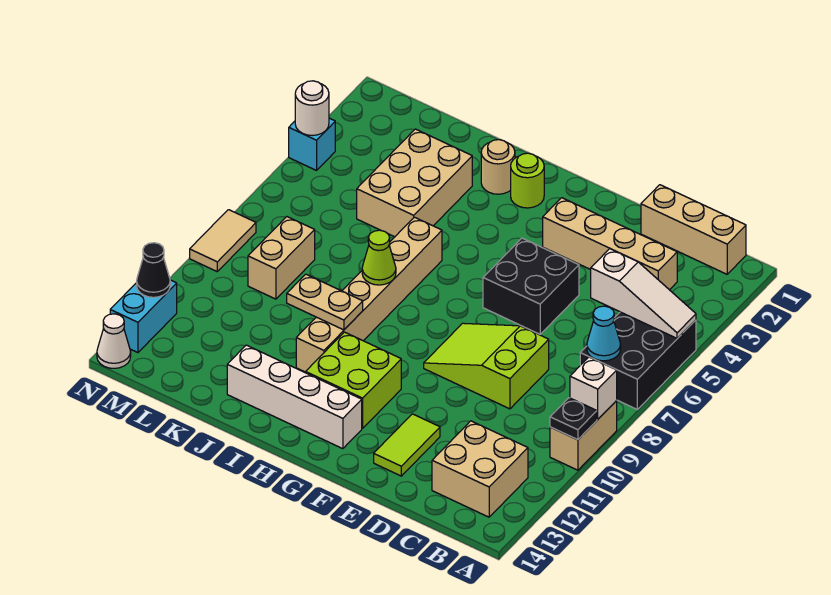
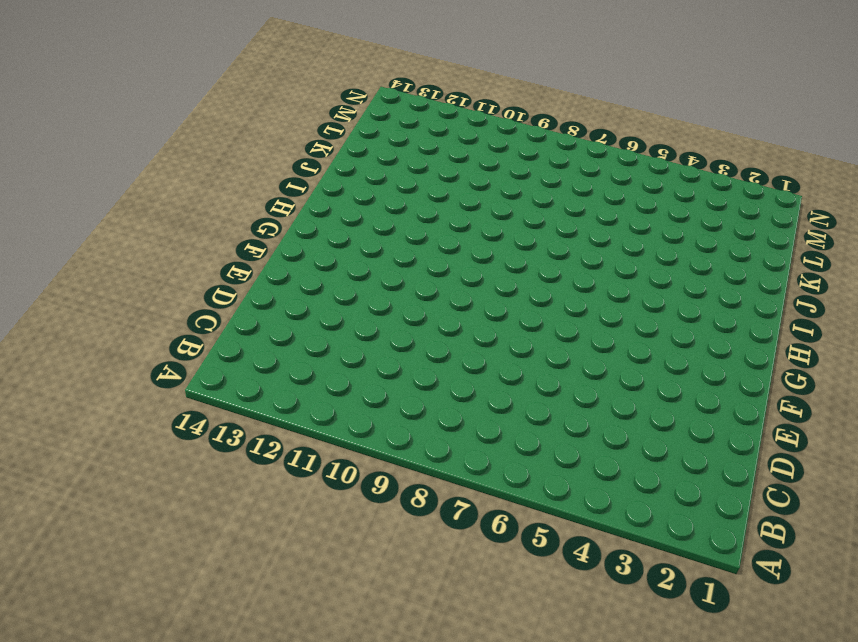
none -> black brick A5:B7 level 1
none -> tan brick A9:A10 level 1
none -> tan brick B1:D1 level 1

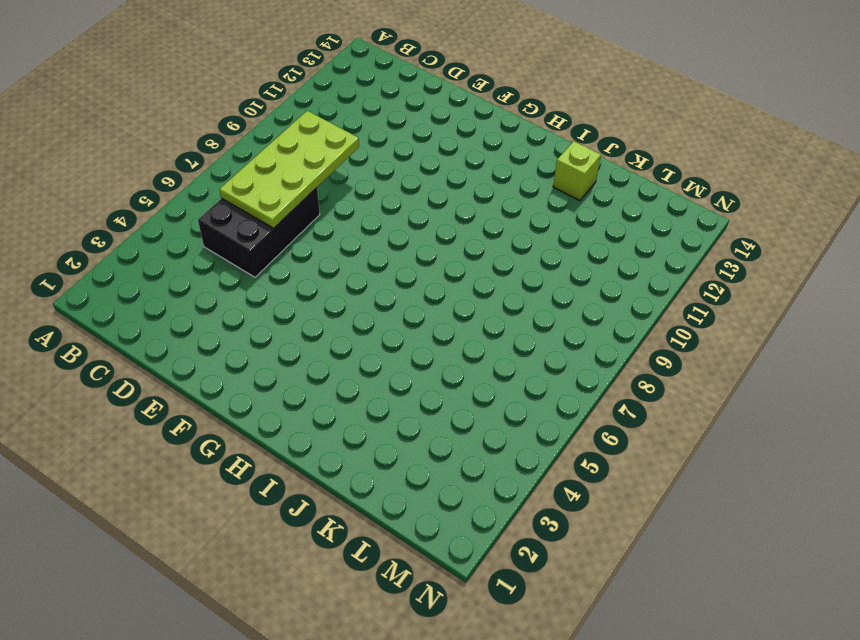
black brick C5:D7 level 1 -> black brick A5:B7 level 1
lime plate C6:D9 level 2 -> none
lime brick J13 level 1 -> white brick G13:J13 level 1
none -> tan brick A9:A10 level 1
none -> tan brick B1:D1 level 1
none -> tan brick B12:C13 level 1

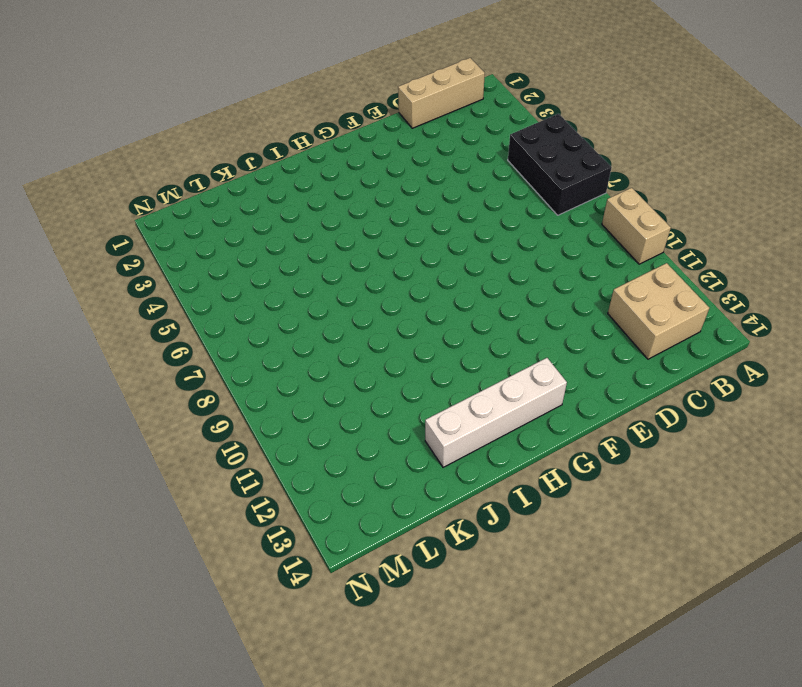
none -> tan brick C3:F3 level 1
none -> lime slope D8:F9 level 1 top D
none -> black brick E5:F6 level 1

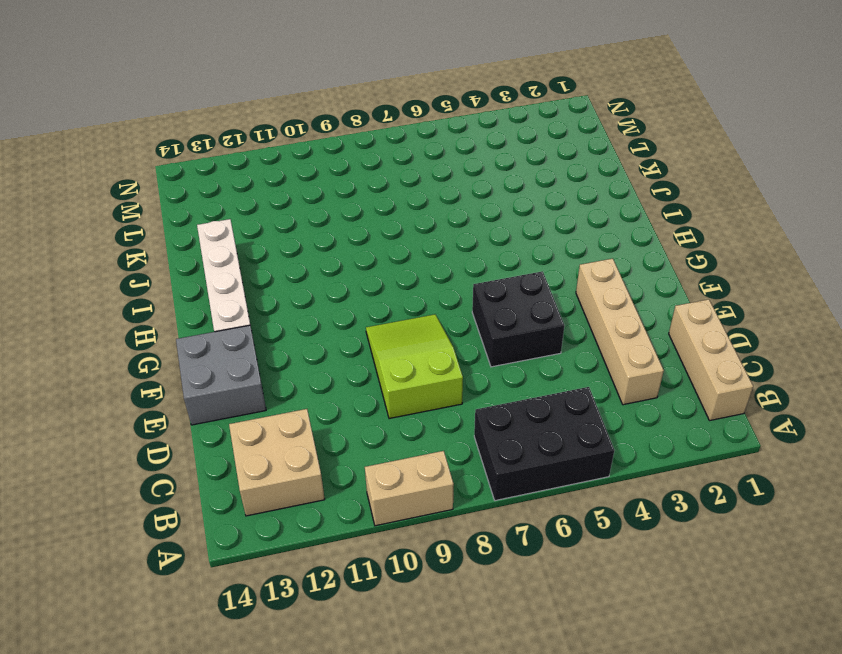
grey brick E13:F14 level 1 -> lime tile E12:E13 level 1
none -> lime brick G11:H12 level 1
none -> lime round brick H2 level 1
none -> tan round brick I2 level 1

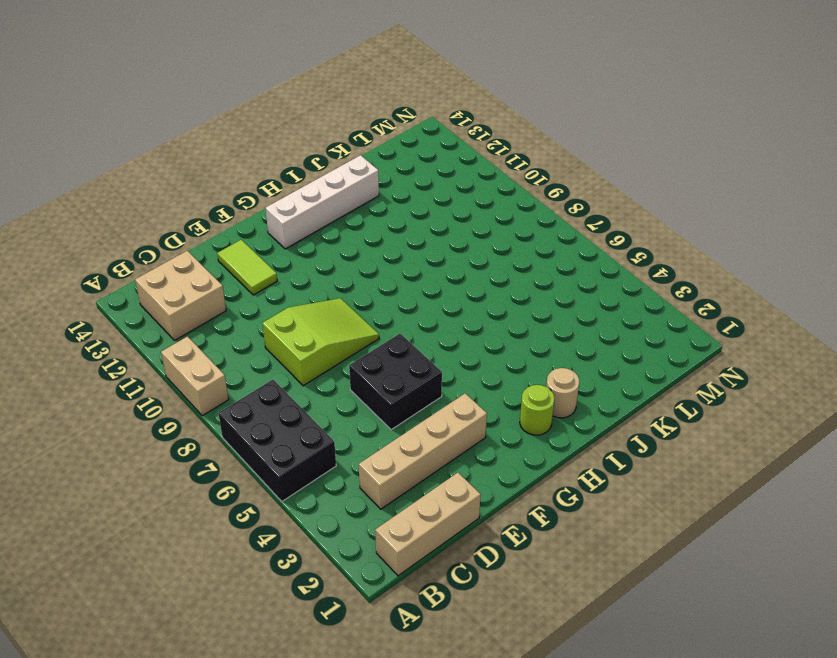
none -> lime brick G11:H12 level 1
none -> tan brick I6:I11 level 1
none -> tan brick J3:K5 level 1

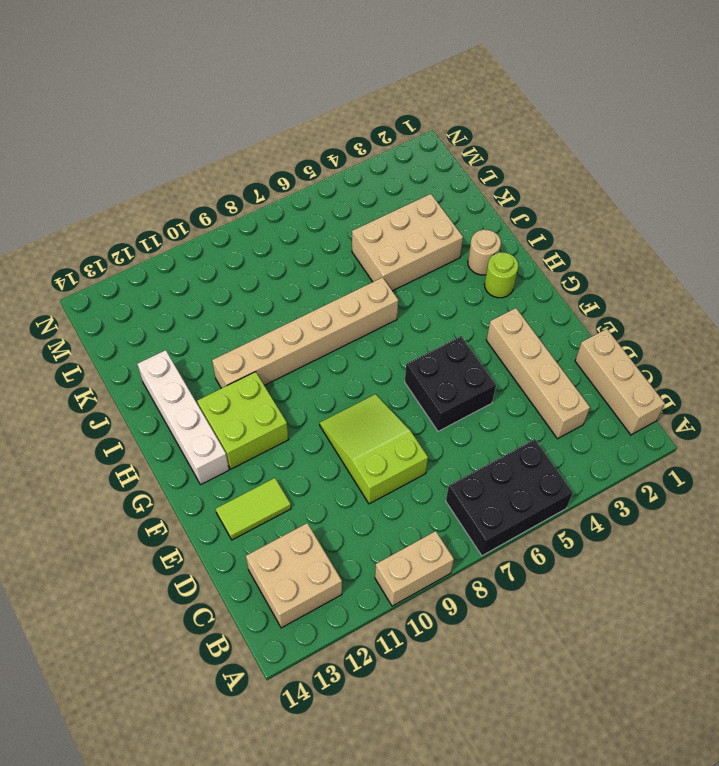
none -> tan brick L8:L9 level 1
none -> cyan brick N4 level 1
none -> tan tile N8:N9 level 1

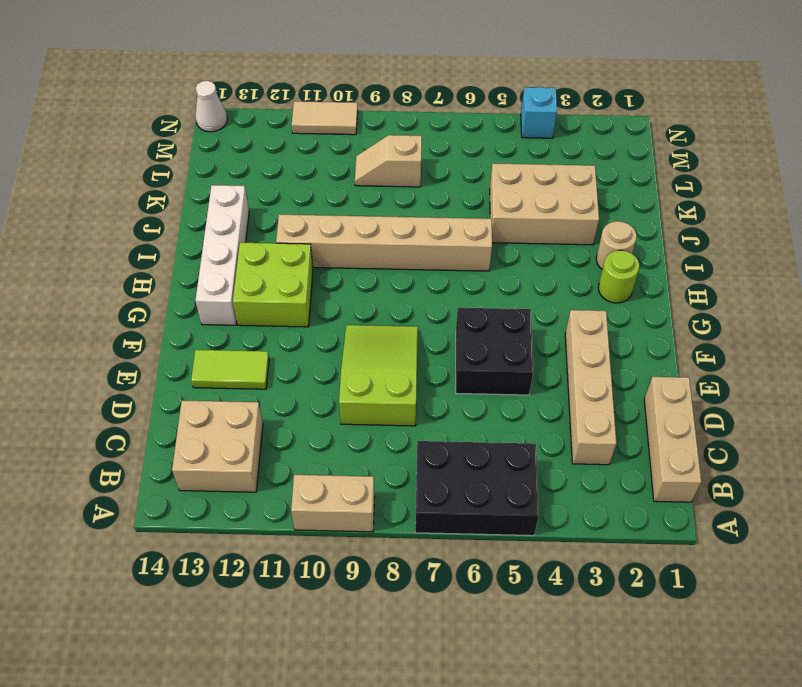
tan slope L8:L9 level 1 top 8 -> tan brick L8:L9 level 1
tan tile N10:N11 level 1 -> tan tile N8:N9 level 1
none -> cyan brick N12:N13 level 1
none -> white slope A5:C5 level 2 top C
none -> white brick A9 level 2

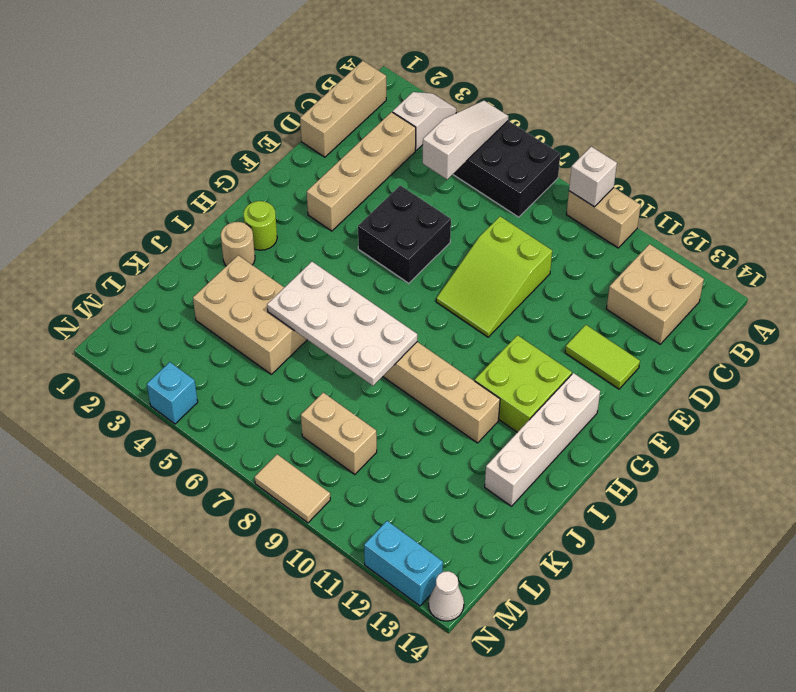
white slope A3:B3 level 1 top B -> none
white plate I5:J8 level 2 -> lime cone I8 level 2
none -> black plate A10 level 2
none -> cyan cone B7 level 2
none -> tan plate I10:J10 level 2

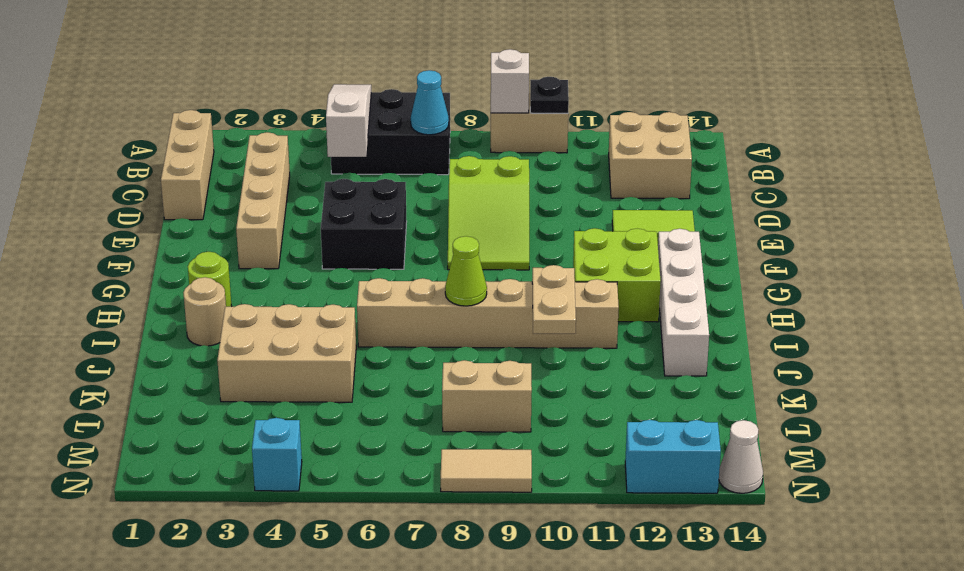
none -> white round brick N4 level 2
none -> black cone N12 level 2

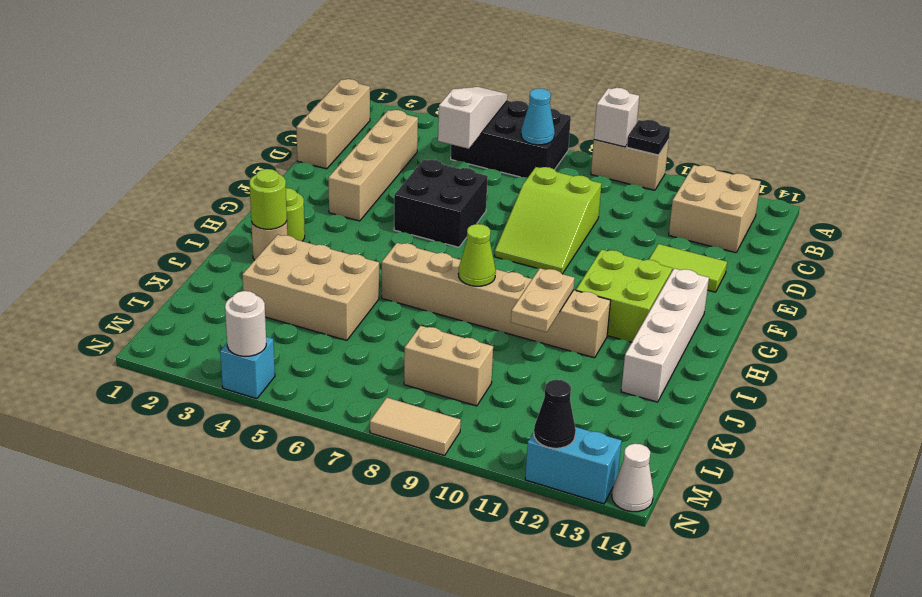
lime round brick I2 level 2 -> none

